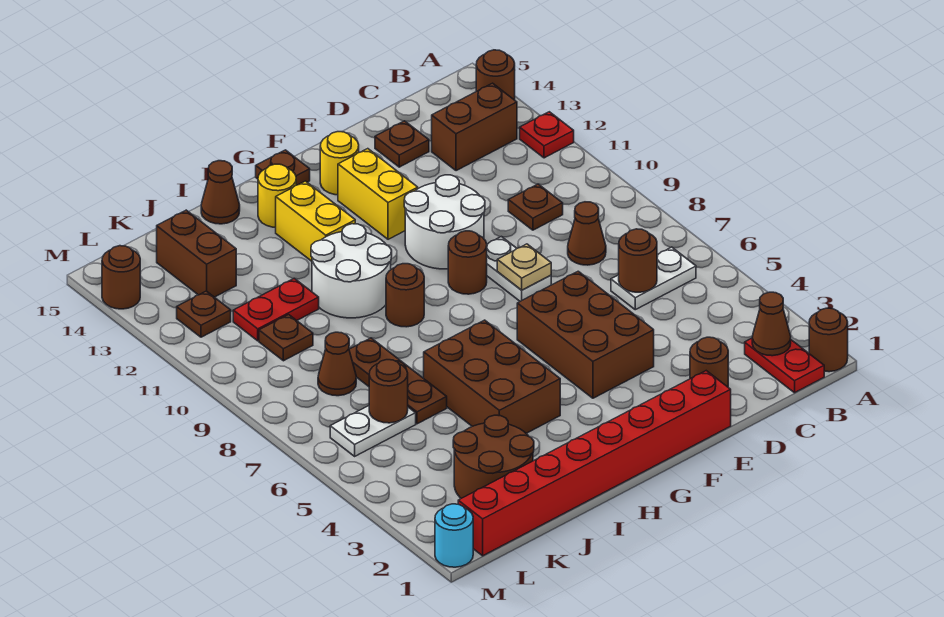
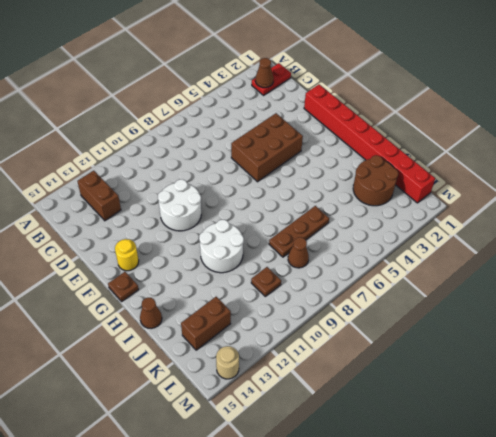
tan round brick M14 level 1 -> brown round brick M14 level 1
none -> brown round brick A1 level 1
none -> red plate A12 level 1
none -> brown round brick A14 level 1
none -> white plate B6:C6 level 1

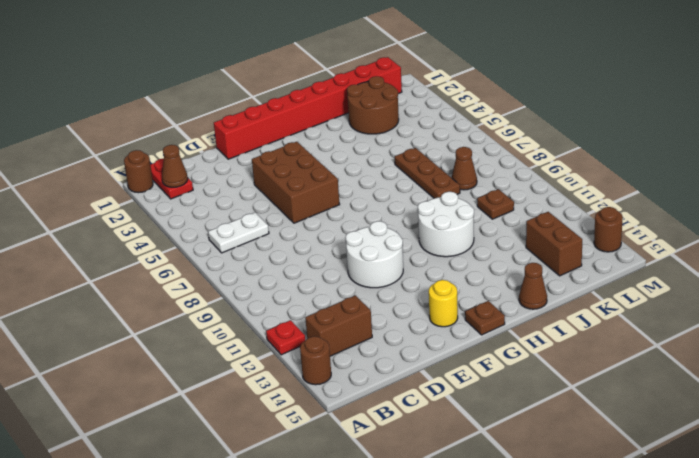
none -> brown cone C8 level 1
none -> brown plate C10 level 1
none -> brown round brick D2 level 1
none -> brown plate D14 level 1

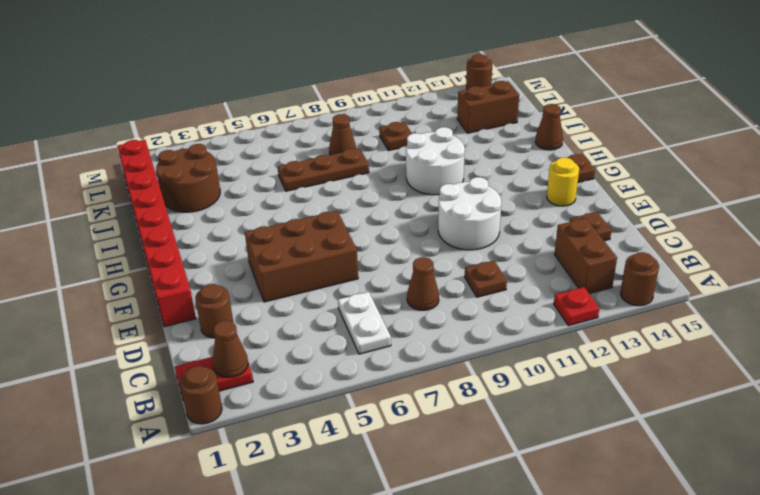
none -> white plate E8:E9 level 1
none -> brown round brick F9 level 1
none -> yellow brick F12:F13 level 1
none -> brown brick H4:I6 level 1

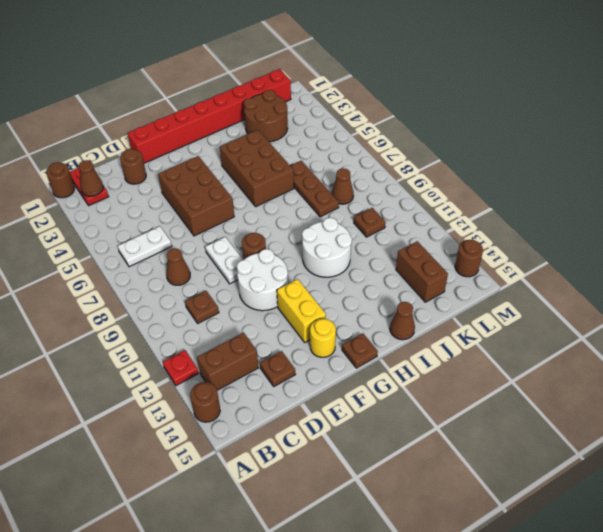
none -> brown round brick H9 level 1
none -> yellow brick H12:H13 level 1
none -> yellow round brick H14 level 1
none -> red plate J11:K11 level 1

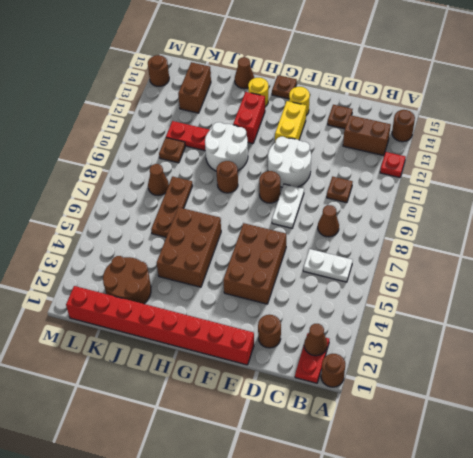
red brick H12:H13 level 1 -> yellow brick H12:H13 level 1
none -> white plate K6:L6 level 1
none -> brown plate L12 level 1
none -> cyan round brick M1 level 1
none -> brown round brick C6 level 2

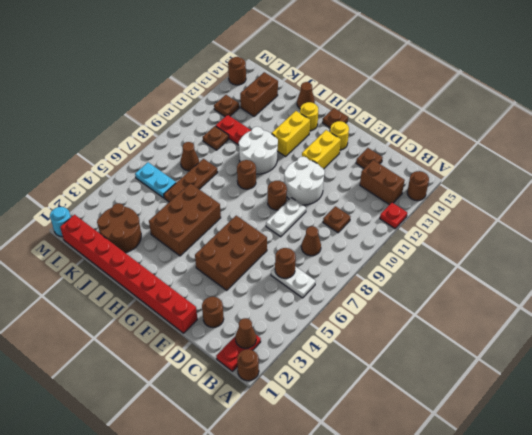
cyan plate K6:L6 level 1 -> white plate K6:L6 level 1
none -> tan plate E8 level 2
none -> brown round brick K6 level 2

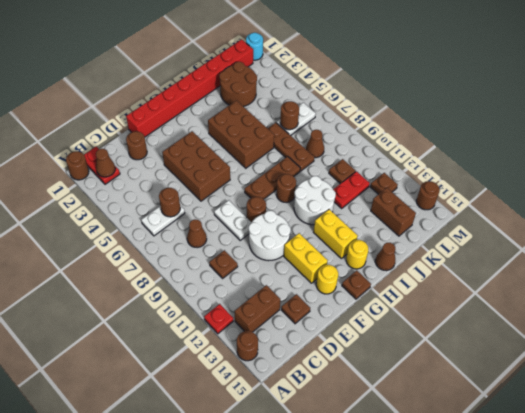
brown plate G8:I8 level 1 -> none
none -> tan plate E8 level 2

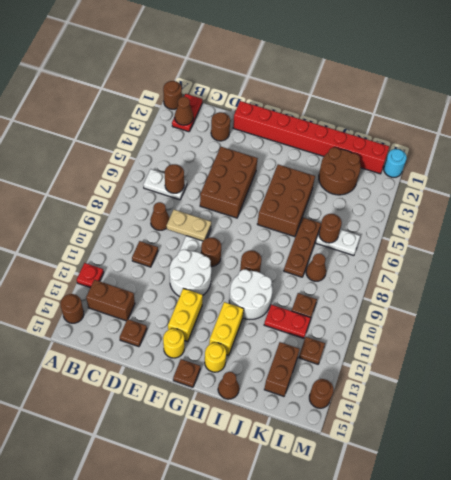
tan plate D8:E8 level 2 -> tan plate E8 level 2

